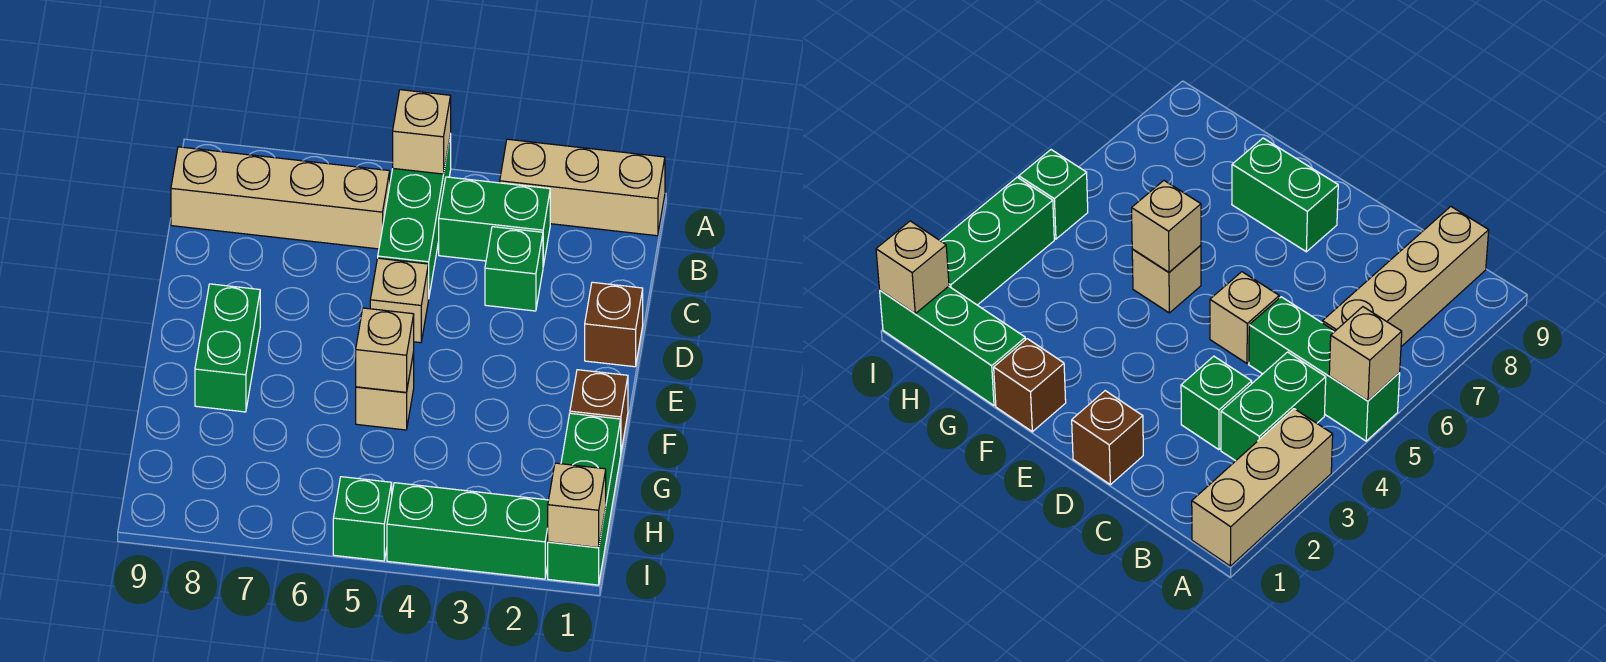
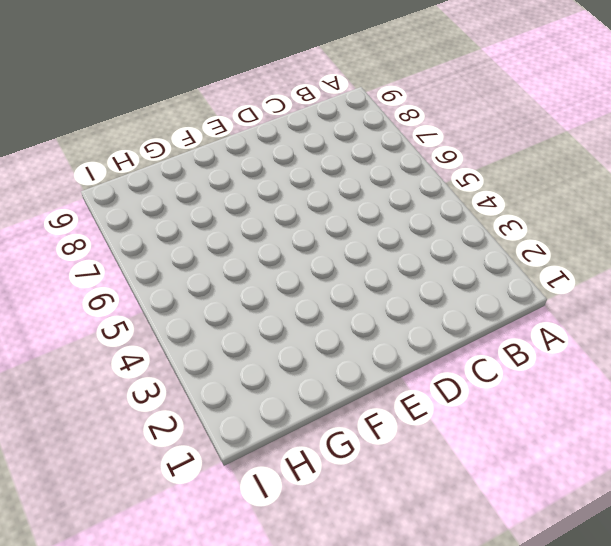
none -> tan brick A1:A3 level 1
none -> green brick A5:C5 level 1
none -> green brick B3:B4 level 1

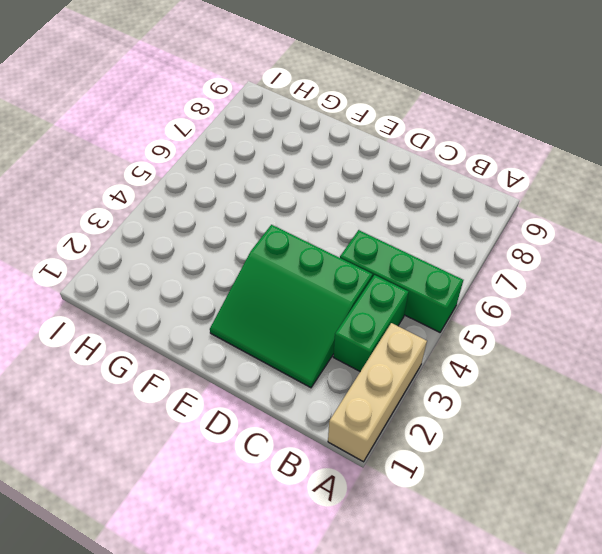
green slope C2:E4 level 1 top 4 -> green brick C3 level 1
none -> tan brick B6:B9 level 1
none -> brown brick D1 level 1
none -> tan brick D5 level 1

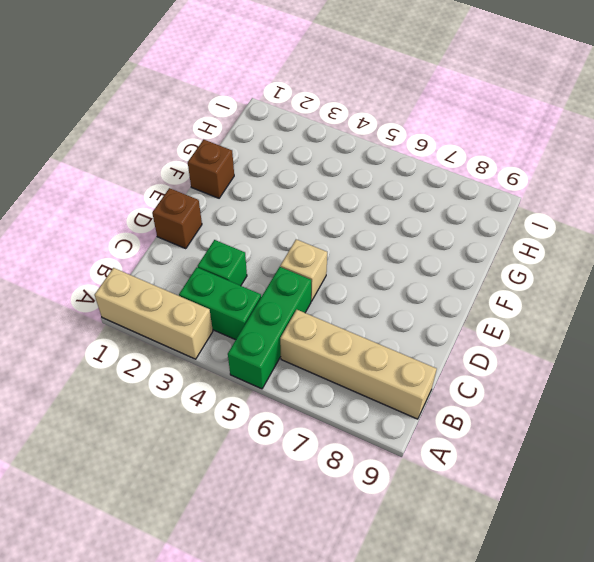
none -> green brick E8:F8 level 1
none -> tan brick F5 level 1
none -> green brick G1:I1 level 1

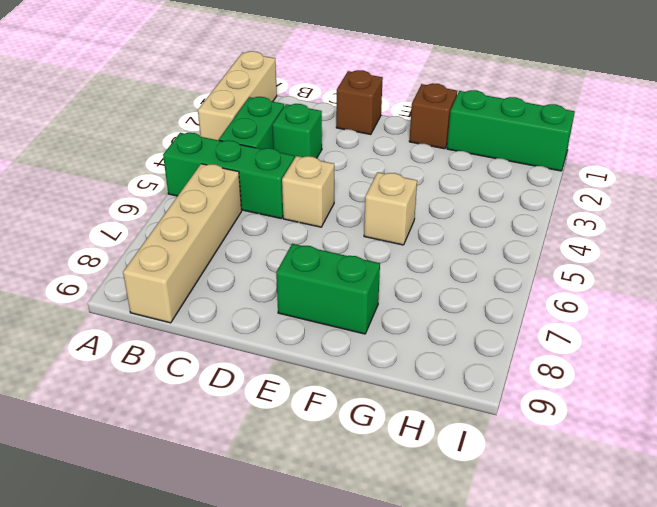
none -> green brick I2:I4 level 1
none -> green brick I5 level 1
none -> tan brick A5 level 2

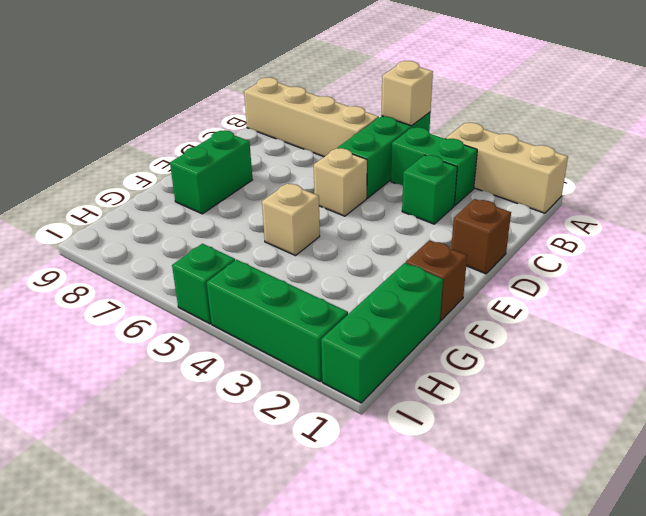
none -> tan brick F5 level 2
none -> tan brick I1 level 2

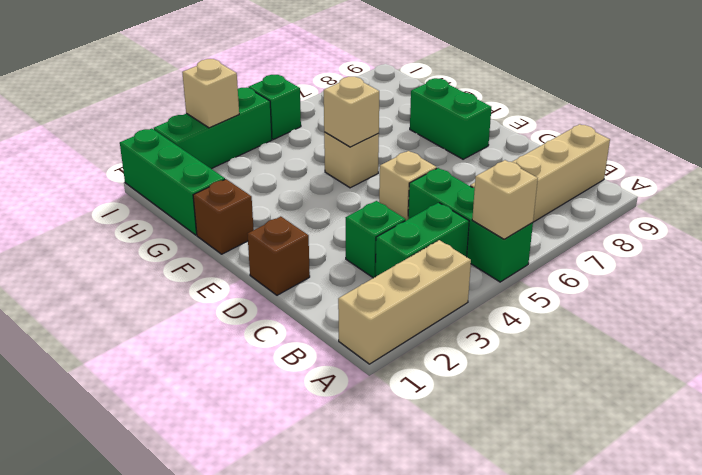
tan brick I3 level 2 -> tan brick I1 level 2

